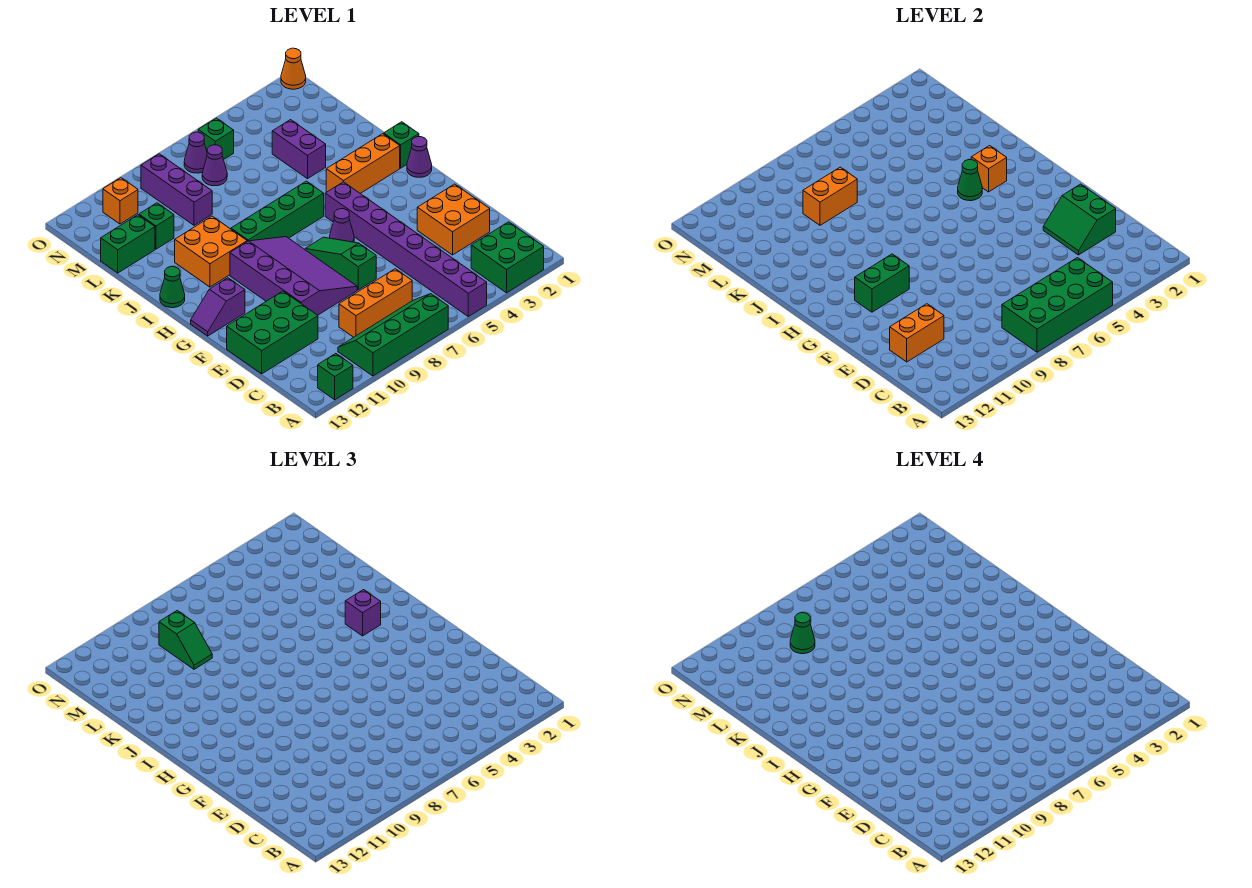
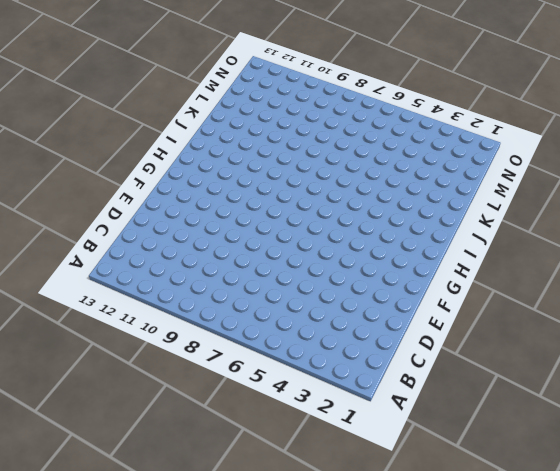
none -> green brick A2:B3 level 1
none -> purple brick A5:H5 level 1
none -> green slope A7:B10 level 1 top A
none -> green brick A12 level 1

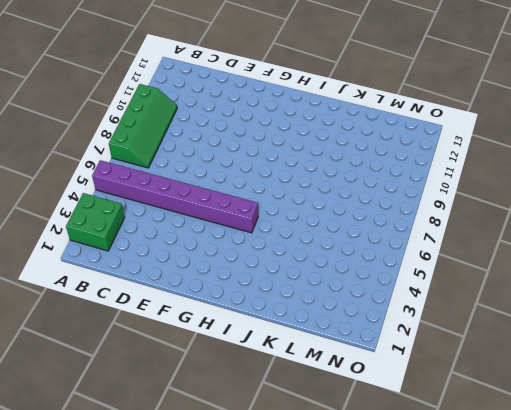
none -> green brick A12 level 1
none -> orange brick C7:C9 level 1
none -> orange brick D2:E3 level 1
none -> green brick D11:E13 level 1

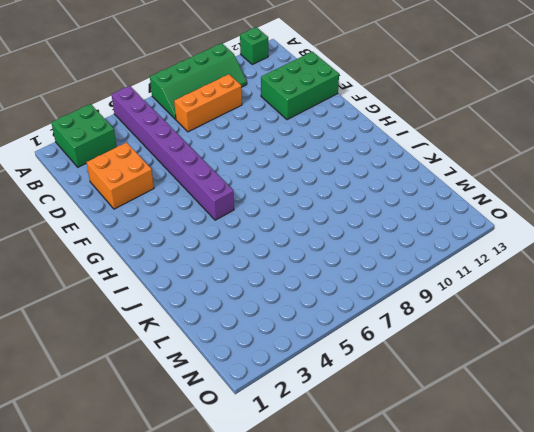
none -> green slope E7:G7 level 1 top E
none -> purple slope E8:H10 level 1 top 10
none -> purple cone G6 level 1
none -> purple slope G12:G13 level 1 top 12

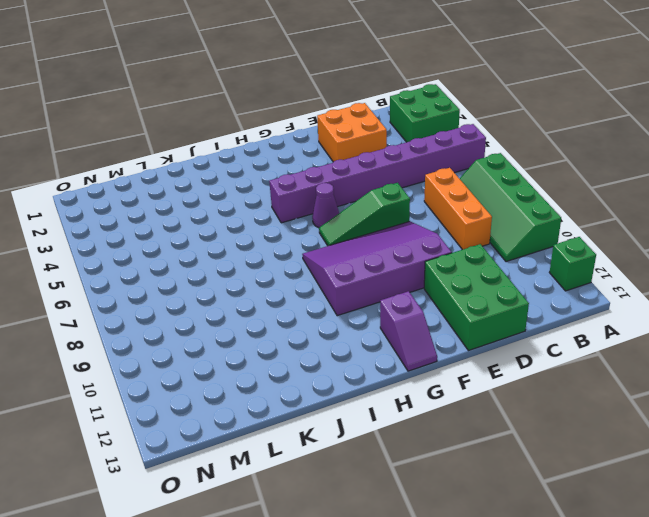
none -> purple cone H1 level 1
none -> green brick I1 level 1
none -> orange brick I2:I4 level 1
none -> green brick I6:I9 level 1

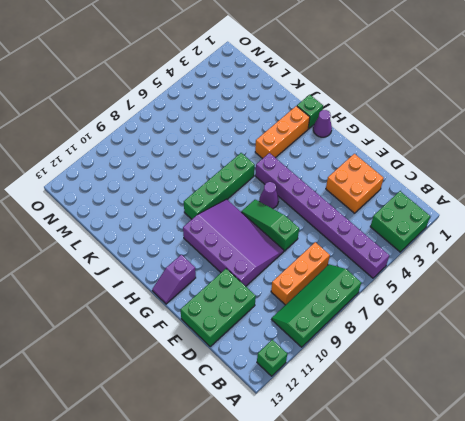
none -> orange brick I10:J11 level 1
none -> green cone I13 level 1
none -> purple brick K4:L4 level 1
none -> purple brick L9:N9 level 1

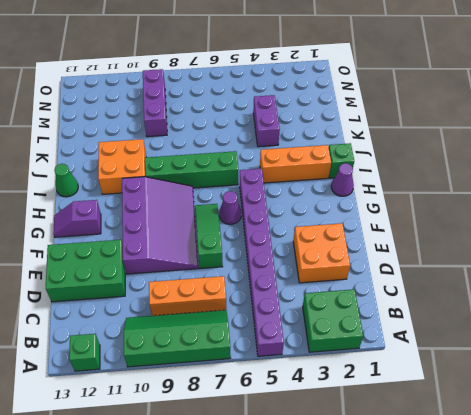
none -> green brick L11 level 1
none -> green brick L12:L13 level 1
none -> purple cone M7 level 1
none -> green brick N6 level 1

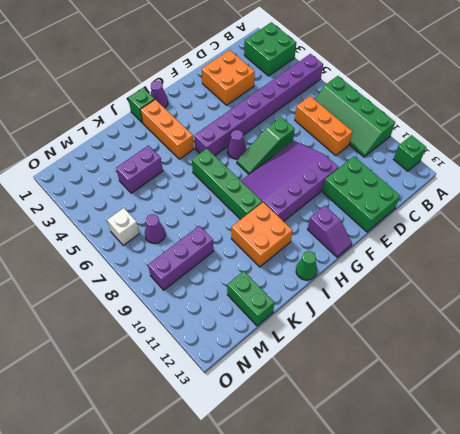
white brick N6 level 1 -> green brick N6 level 1
none -> green brick L11 level 1
none -> purple cone N7 level 1
none -> orange brick N11 level 1
none -> orange cone O1 level 1

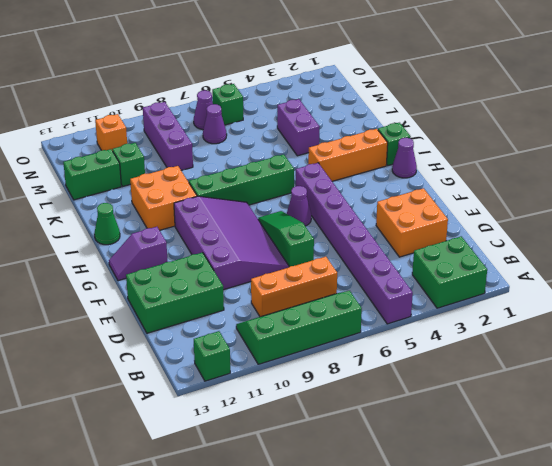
none -> orange cone O1 level 1
none -> green brick A5:B8 level 2
none -> green slope D2:E3 level 2 top 2
none -> orange brick D11:D12 level 2

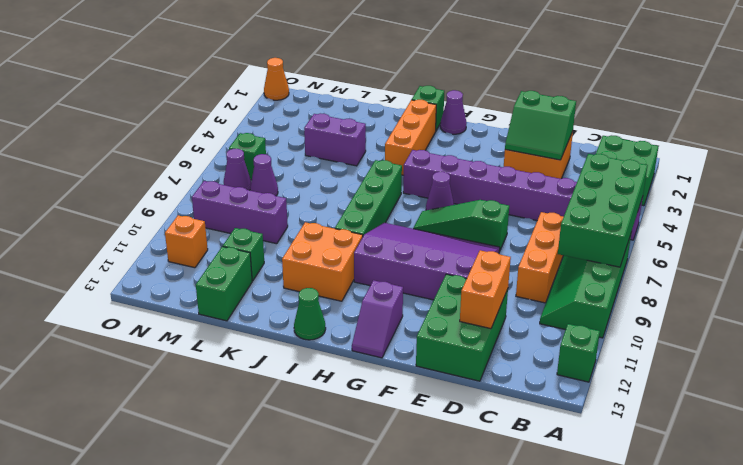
none -> green brick G10:G11 level 2
none -> orange brick I3 level 2
none -> green cone I4 level 2
none -> orange brick L8:L9 level 2

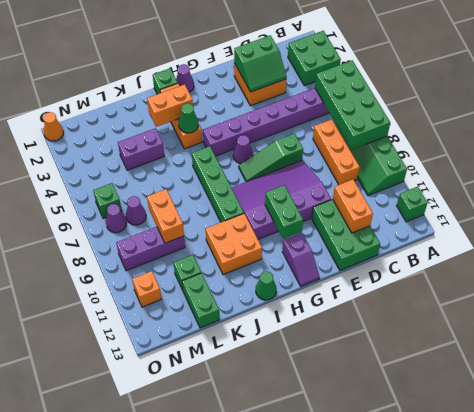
orange brick I3:J3 level 2 -> orange brick I3 level 2
none -> purple brick I3 level 3
none -> green slope L9:M9 level 3 top M
none -> green cone M9 level 4

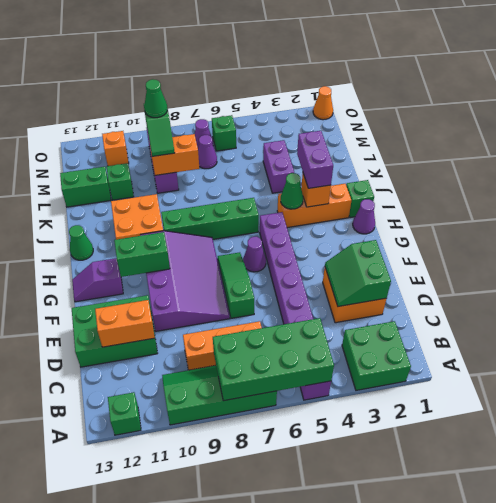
purple brick I3:J3 level 3 -> purple brick I3 level 3

